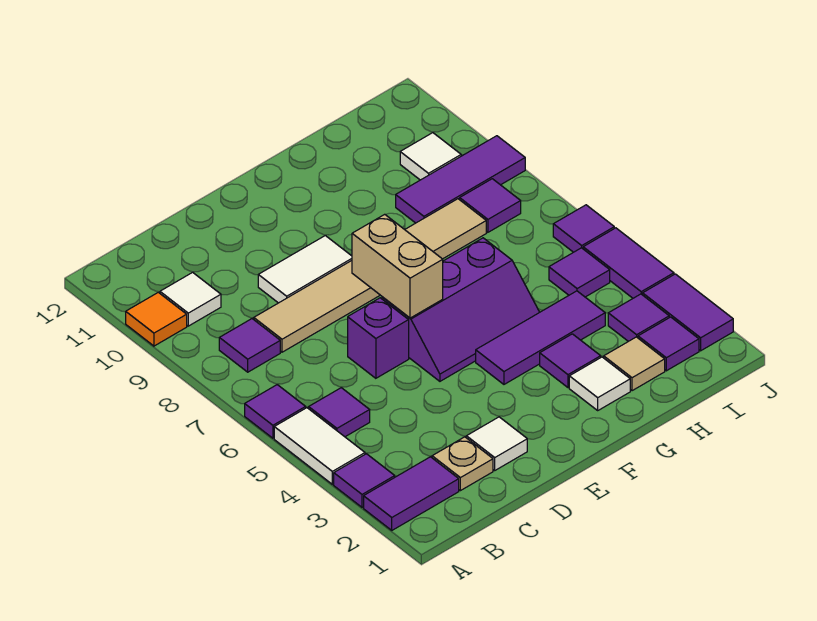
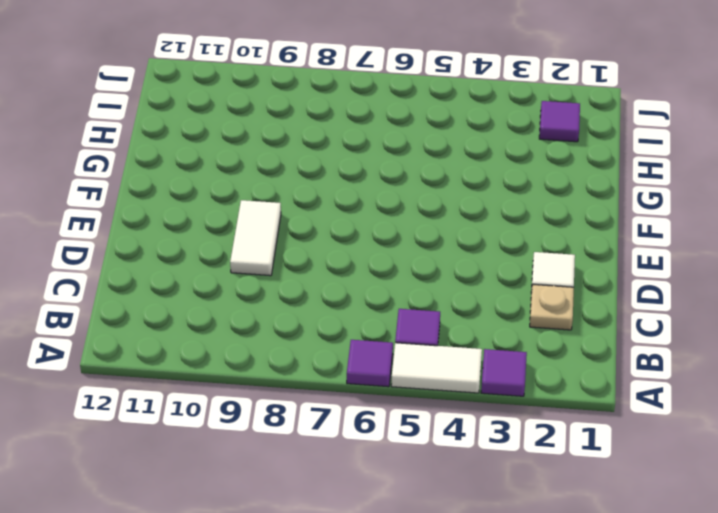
none -> purple tile A2:B2 level 1
none -> orange tile A10 level 1
none -> purple tile B8 level 1

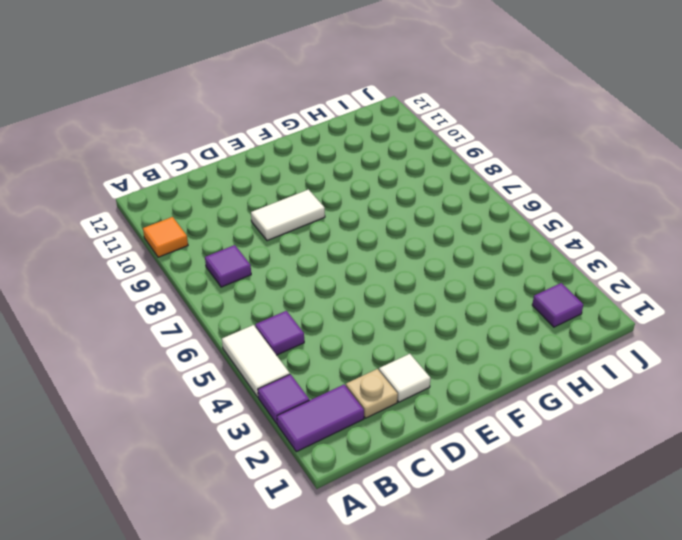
none -> purple tile A6 level 1
none -> white tile B10 level 1
none -> tan tile C8:H8 level 1

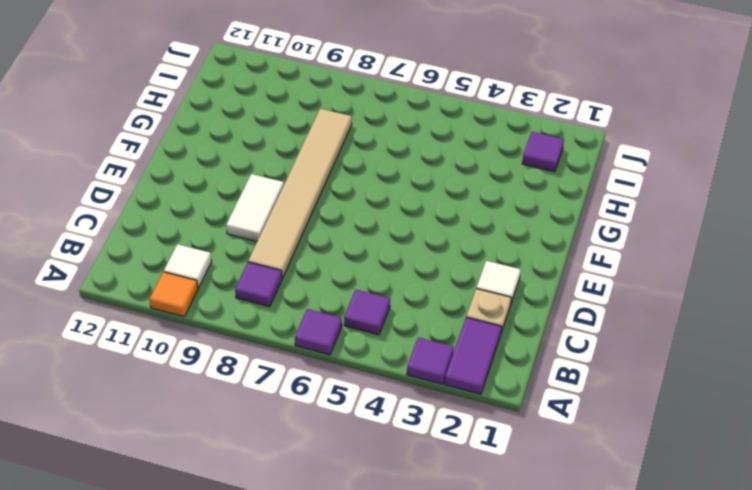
none -> white tile A4:A5 level 1
none -> purple brick D6 level 1
none -> purple slope E5:G6 level 1 top 6

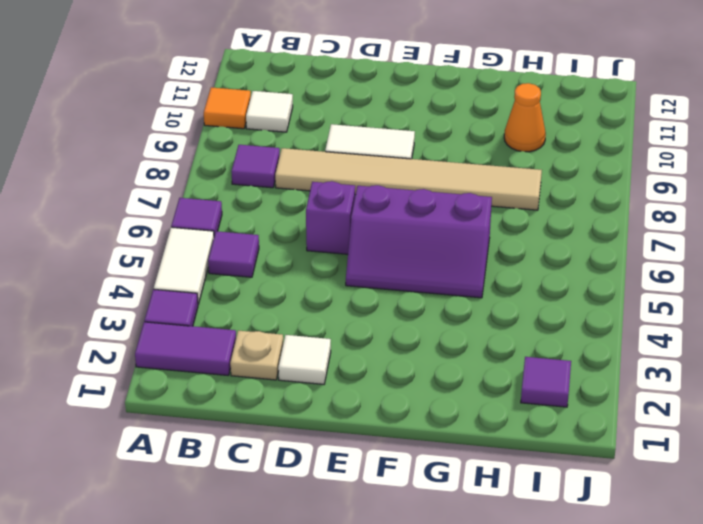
orange cone H10 level 1 -> none
none -> purple tile F4:H4 level 1
none -> white tile G2 level 1
none -> purple tile G3 level 1

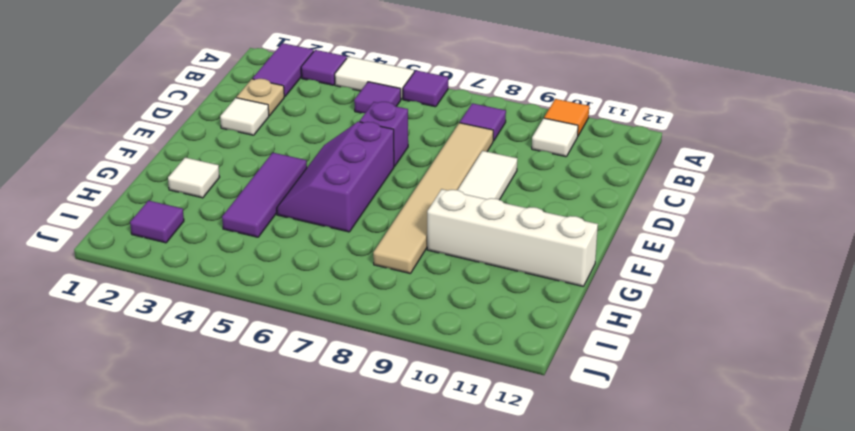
white brick G9:G12 level 1 -> none
none -> purple tile G3 level 1
none -> tan tile H2 level 1
none -> purple tile H9:J9 level 1

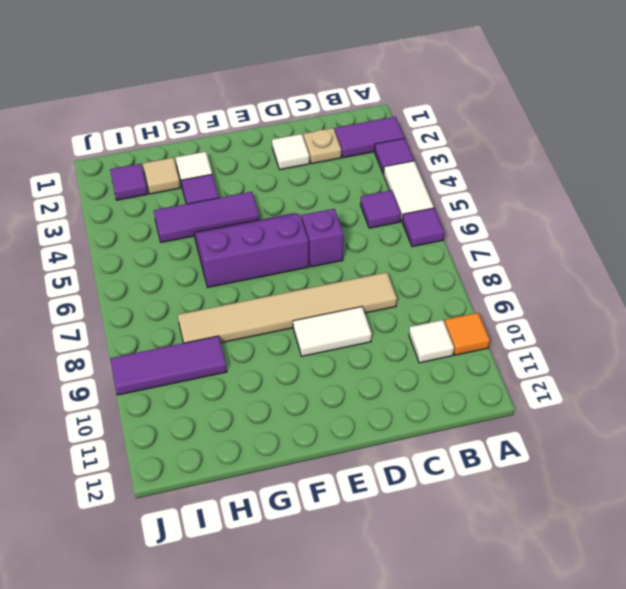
none -> purple tile B8 level 1
none -> purple tile I3 level 1
none -> purple tile I5 level 1

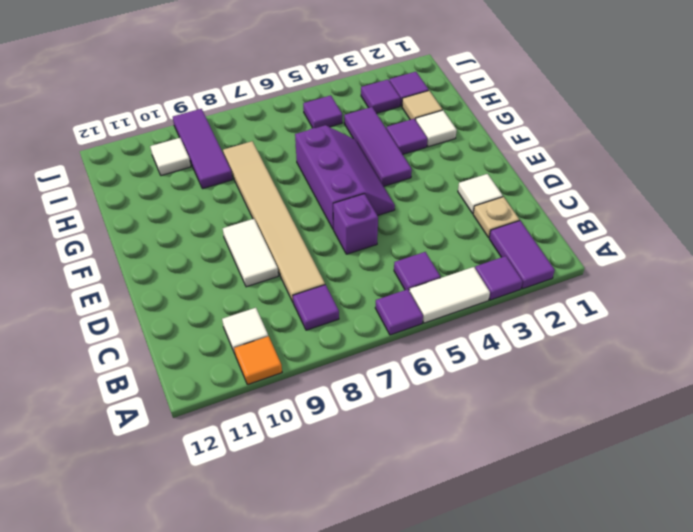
none -> purple tile I8 level 1
none -> purple tile J2:J3 level 1
none -> purple tile J4:J5 level 1

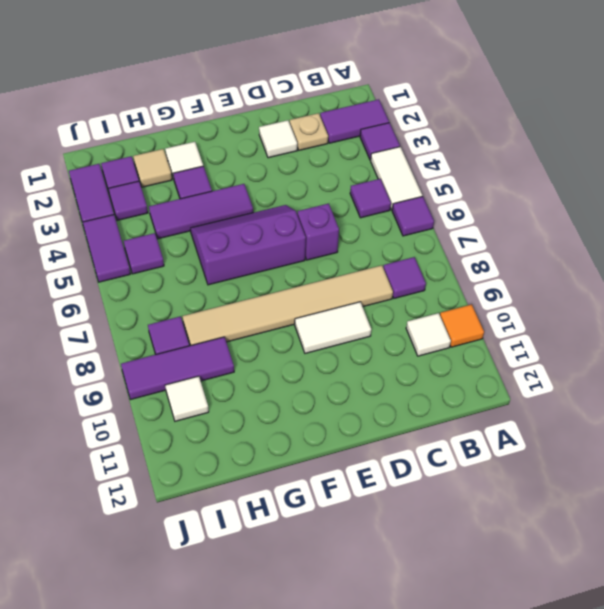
none -> purple tile J6 level 1
none -> tan brick E6:E7 level 2

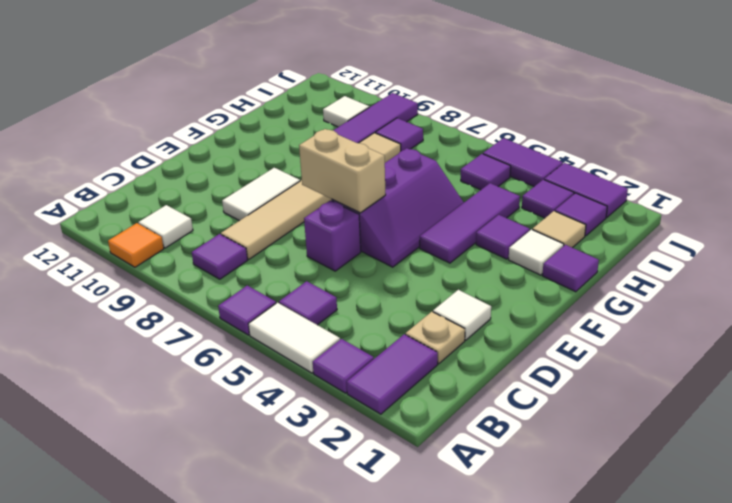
purple tile G1 level 1 -> purple tile J6 level 1

